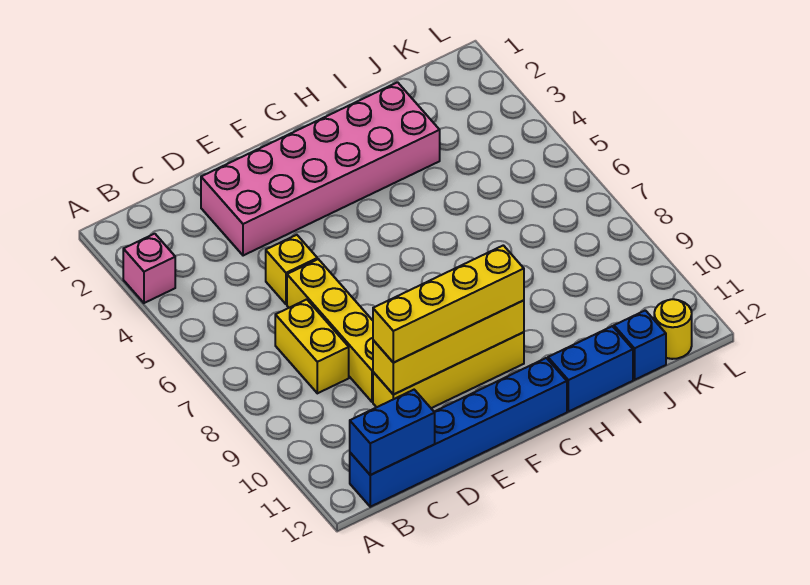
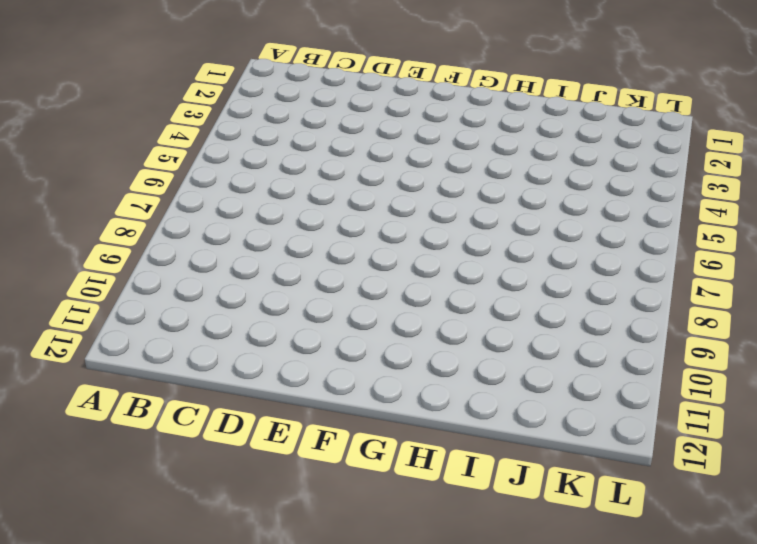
none -> pink brick A3 level 1
none -> blue brick B12:G12 level 1
none -> yellow brick C7:C8 level 1

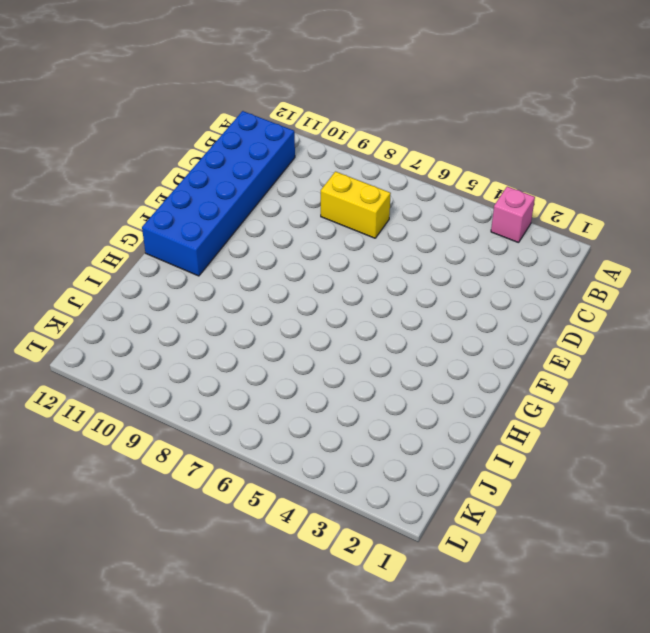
blue brick B11:G12 level 1 -> blue brick B12:G12 level 1
none -> pink brick D2:I3 level 1
none -> yellow brick D5 level 1
none -> yellow brick D6:D9 level 1

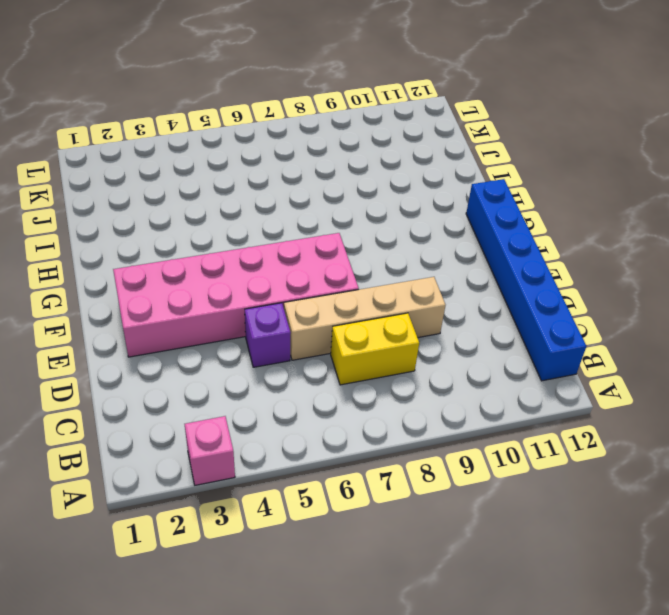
purple brick D5 level 1 -> yellow brick D5 level 1
tan brick D6:D9 level 1 -> yellow brick D6:D9 level 1
pink brick E2:F7 level 1 -> pink brick D2:I3 level 1
none -> yellow brick D10:G10 level 1
none -> blue brick H12:I12 level 1
none -> blue brick J12 level 1

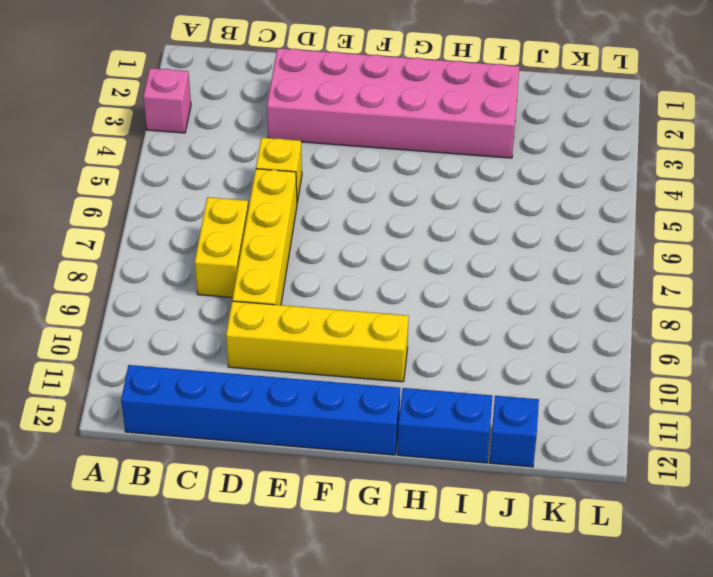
none -> yellow round brick K12 level 1
none -> blue brick B12:C12 level 2
none -> yellow brick D10:G10 level 2

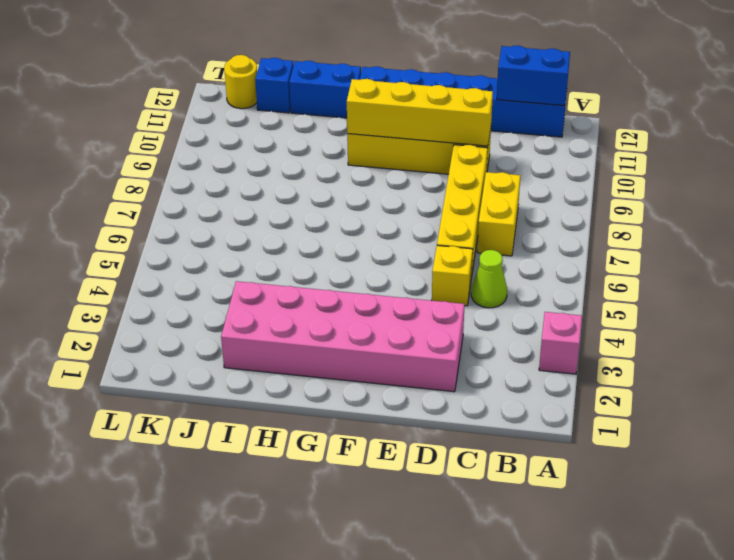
lime cone C5 level 1 -> none
none -> yellow brick D10:G10 level 3

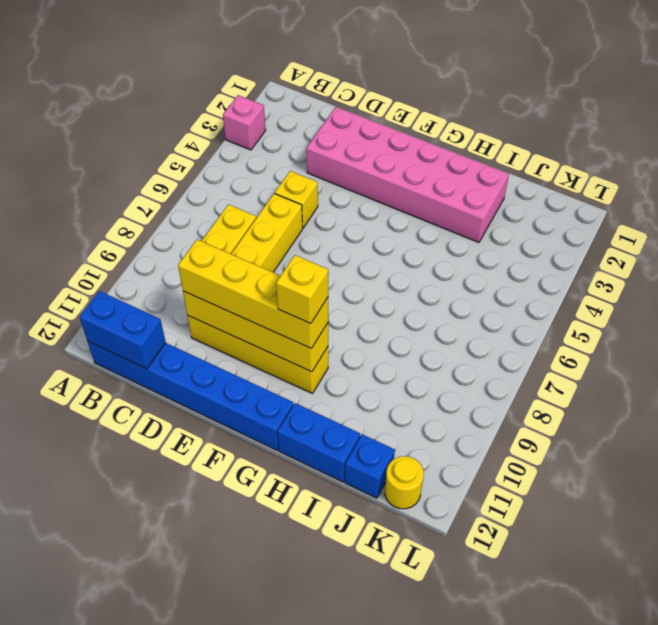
yellow brick G10 level 4 -> none

